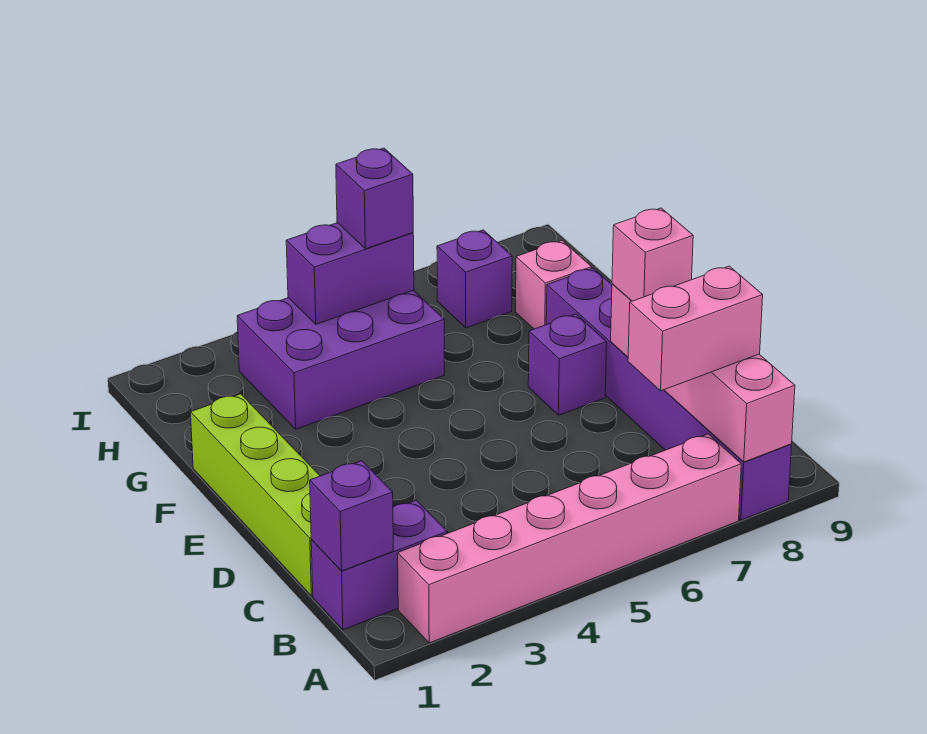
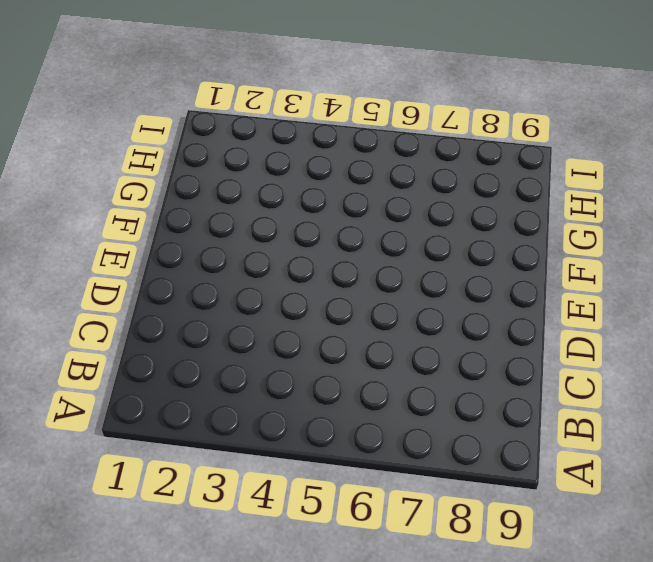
none -> pink brick A2:A7 level 1
none -> purple brick A8:F8 level 1
none -> purple brick B1:B2 level 1

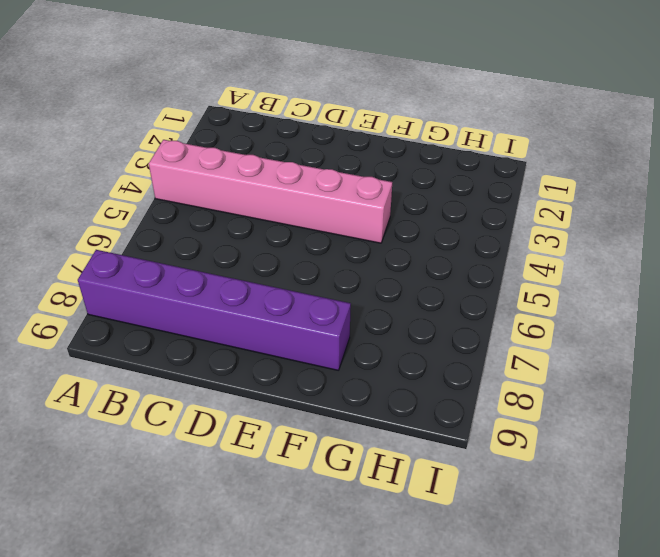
pink brick A4:F4 level 1 -> pink brick A2:A7 level 1
none -> purple brick B1:B2 level 1
none -> lime brick C1:F1 level 1
none -> purple brick E7 level 1

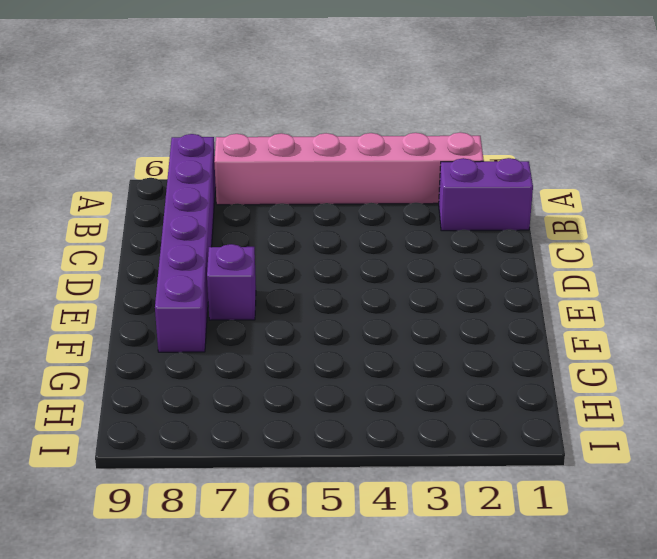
none -> lime brick C1:F1 level 1
none -> purple brick G3:H5 level 1
none -> pink brick G8 level 1

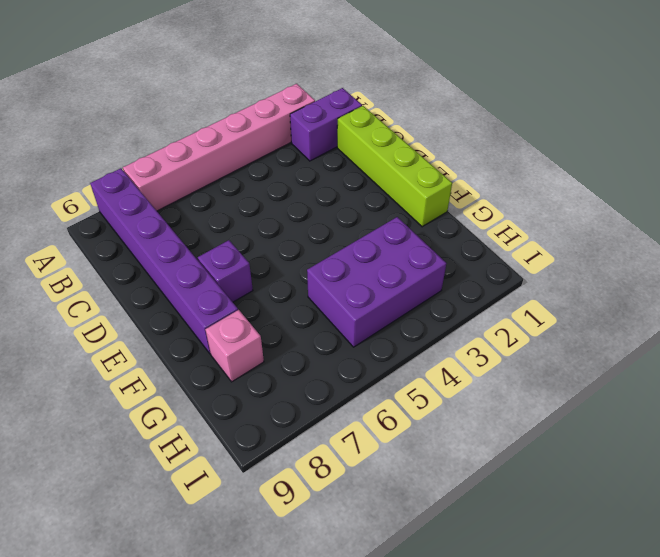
none -> purple brick H7 level 1
none -> pink brick A8:D8 level 2
none -> purple brick B1 level 2

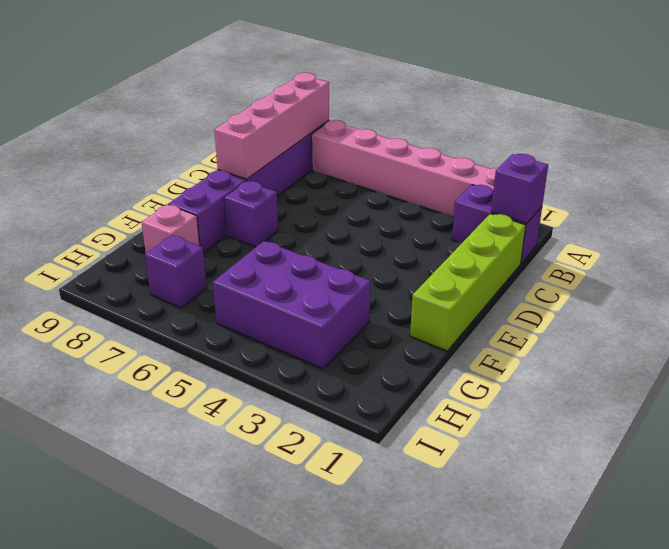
none -> purple brick H4:H5 level 2
none -> pink brick B7:B8 level 3
none -> pink brick D8 level 3

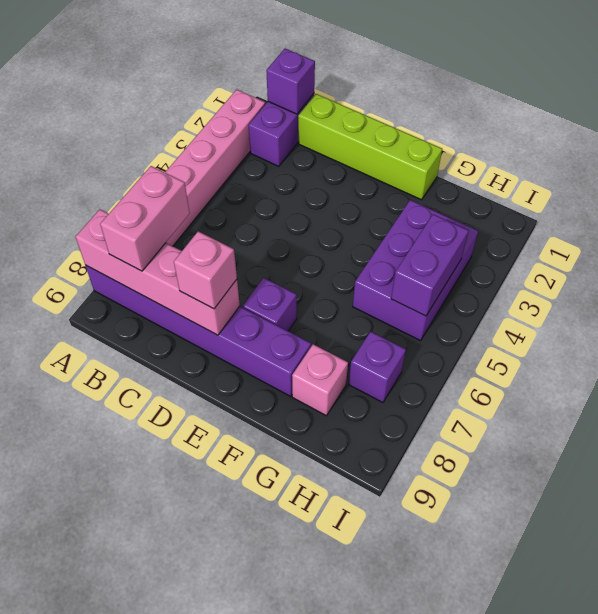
none -> purple brick H5 level 3

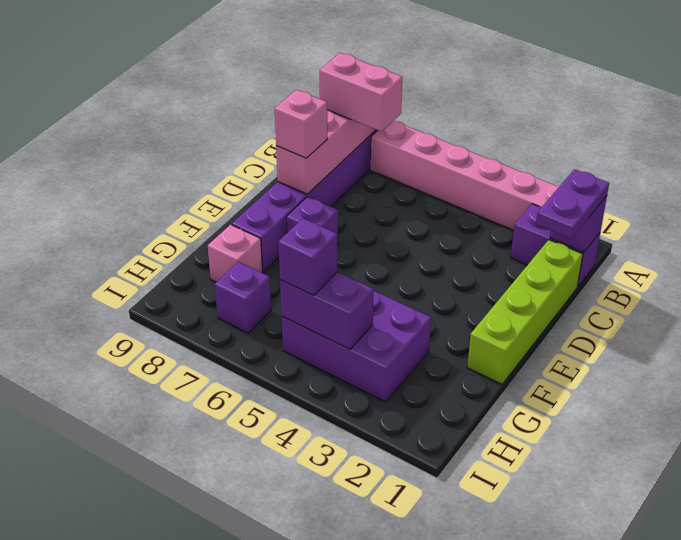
purple plate B1:C1 level 3 -> none

